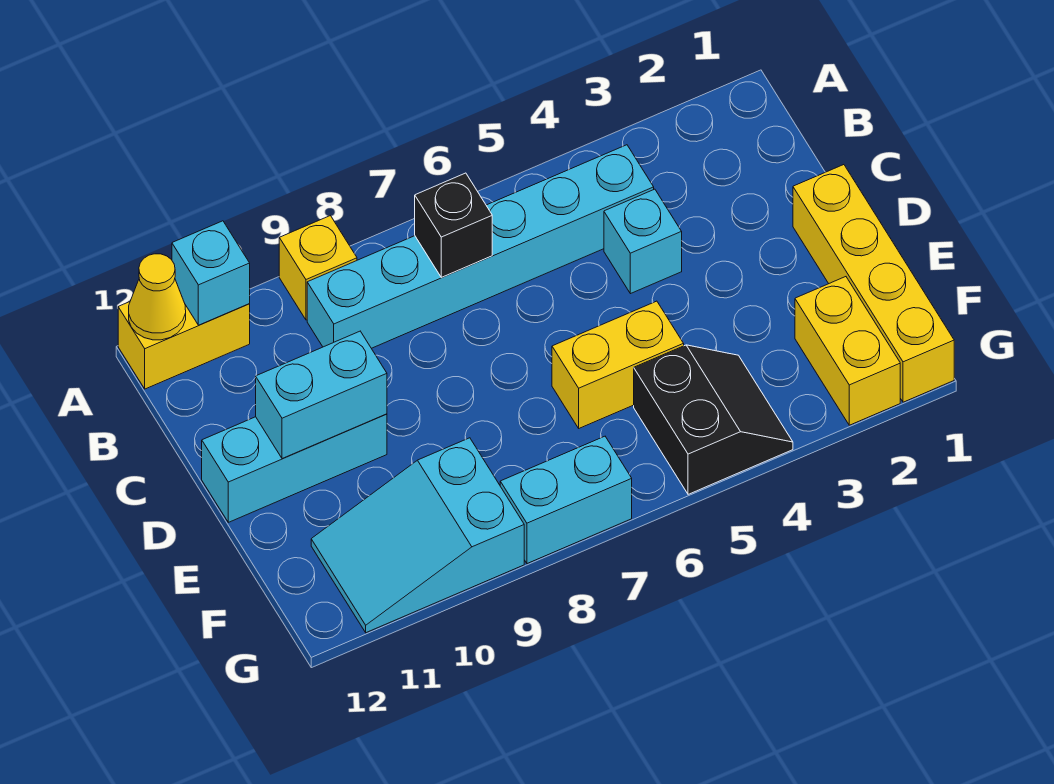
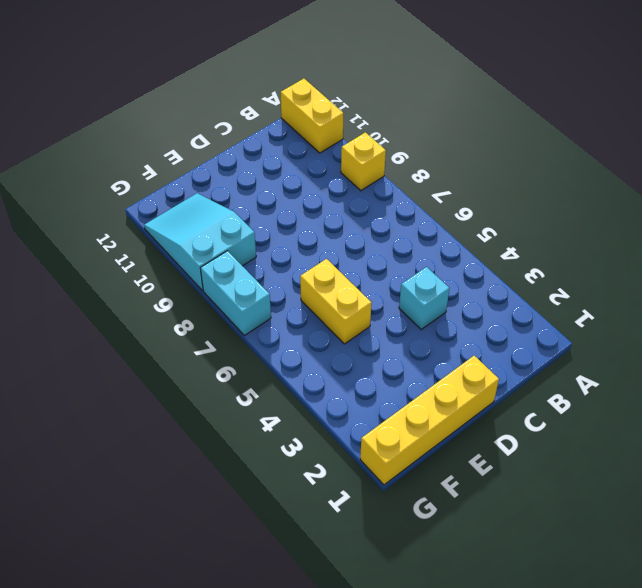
none -> cyan brick B4:B9 level 1
none -> cyan brick D10:D12 level 1
none -> yellow brick F2:G2 level 1

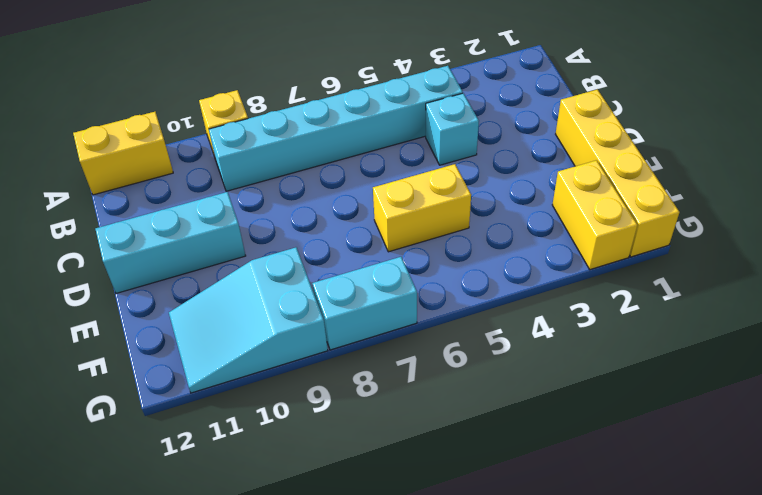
none -> black slope F4:G5 level 1 top 5
none -> cyan brick A11 level 2
none -> yellow cone A12 level 2

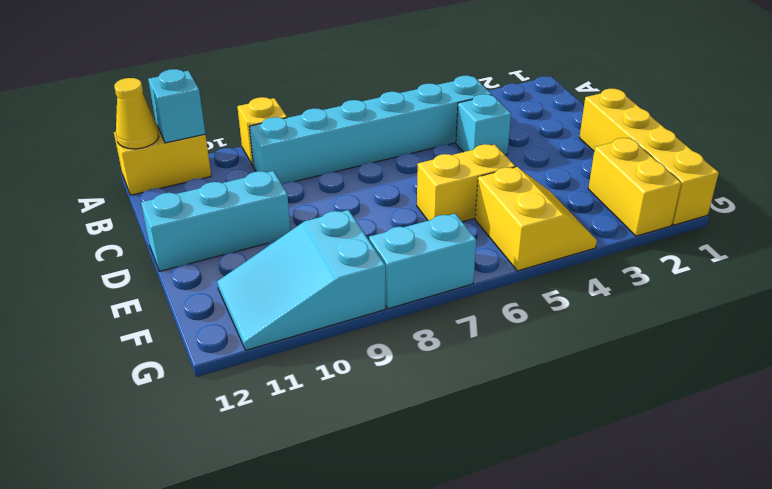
yellow slope F4:G5 level 1 top 5 -> black slope F4:G5 level 1 top 5
none -> black brick B7 level 2
none -> cyan brick D10:D11 level 2

